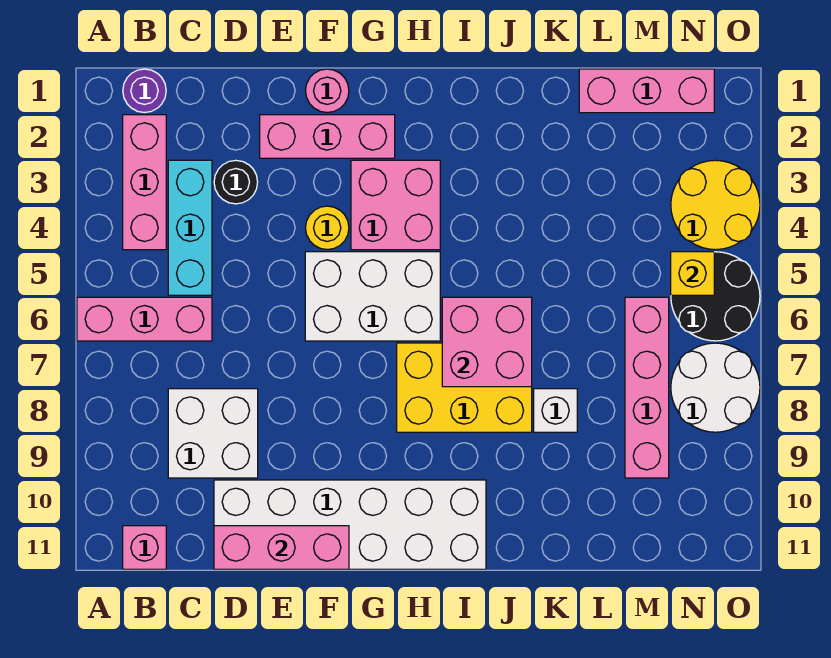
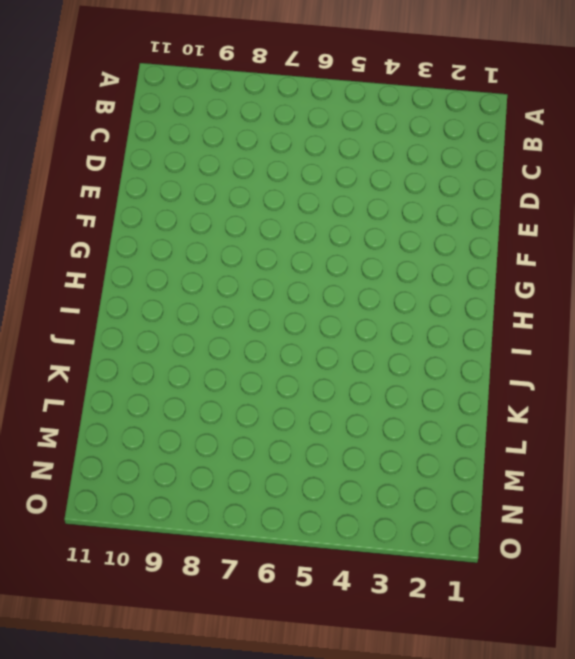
none -> pink brick A6:C6 level 1
none -> purple round brick B1 level 1
none -> pink brick B2:B4 level 1

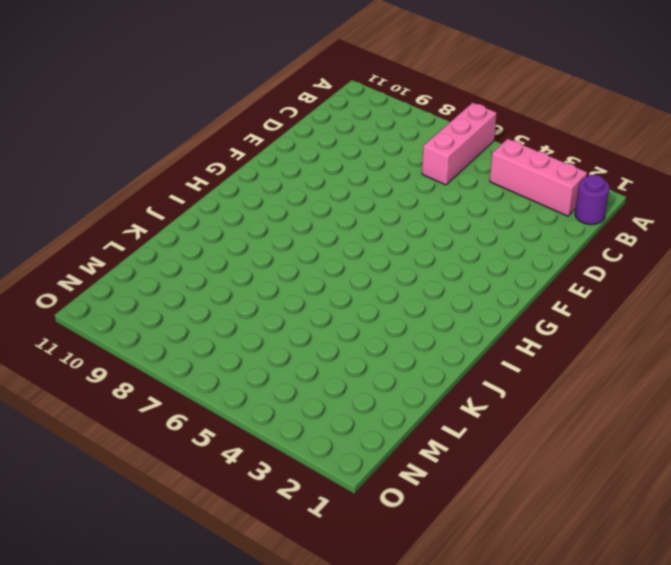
none -> pink brick B11 level 1
none -> cyan brick C3:C5 level 1
none -> white brick C8:D9 level 1

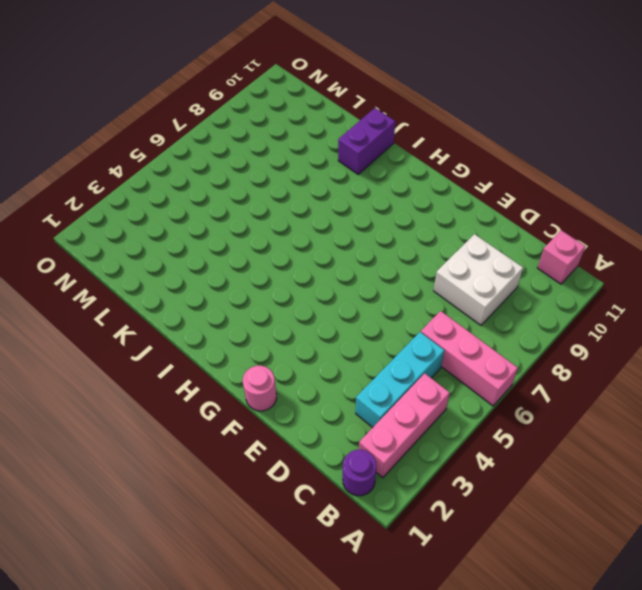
purple brick J10:J11 level 1 -> none
none -> black round brick D3 level 1
none -> white brick D10:I11 level 1
none -> pink brick E2:G2 level 1

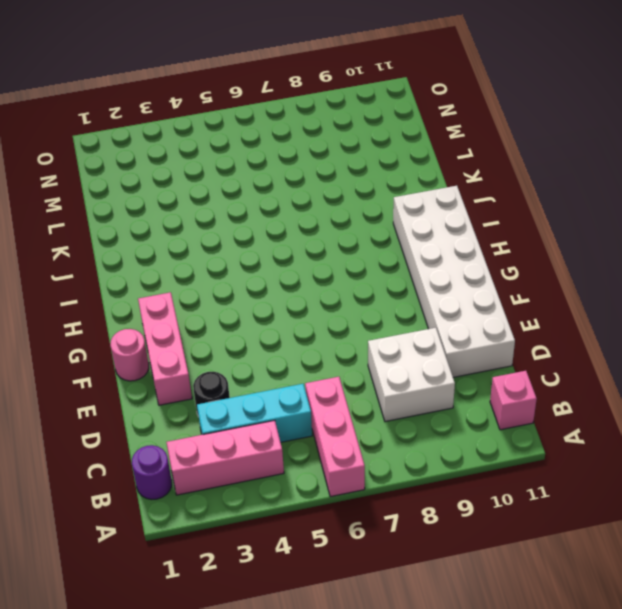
none -> yellow round brick F4 level 1
none -> white brick F5:H6 level 1
none -> pink brick G3:H4 level 1

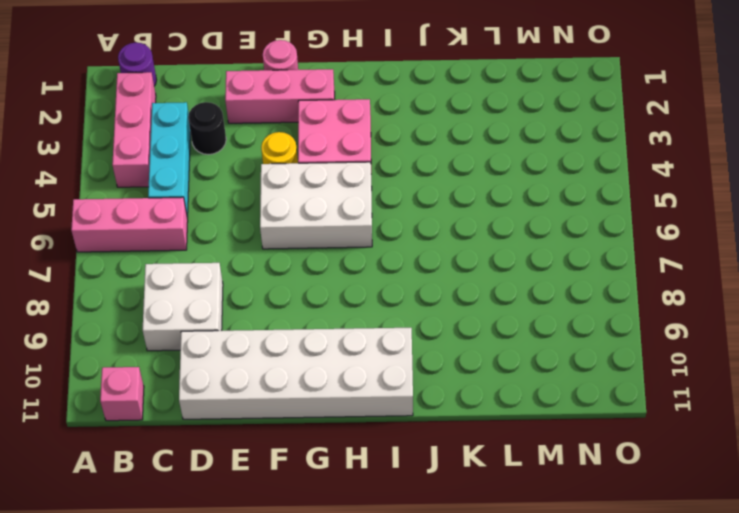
none -> yellow brick H7:J8 level 1
none -> white brick K8 level 1
none -> pink brick L1:N1 level 1

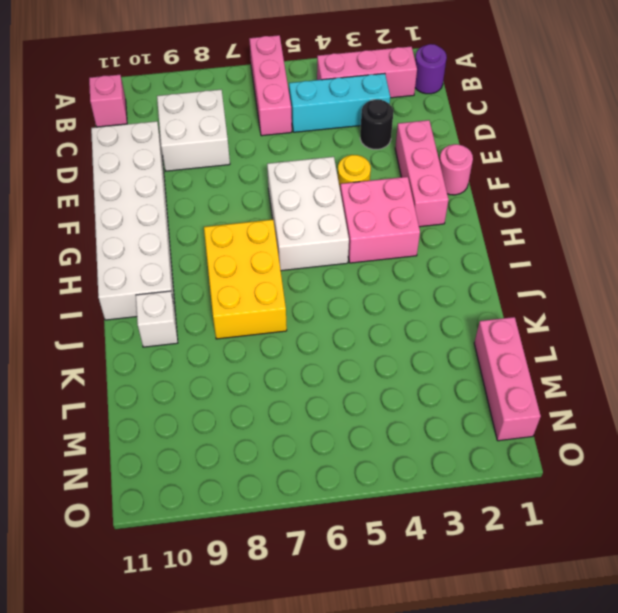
white brick J10 level 1 -> white brick K8 level 1
none -> pink brick M6:M9 level 1
none -> yellow round brick N3:O4 level 1
none -> black round brick N5:O6 level 1

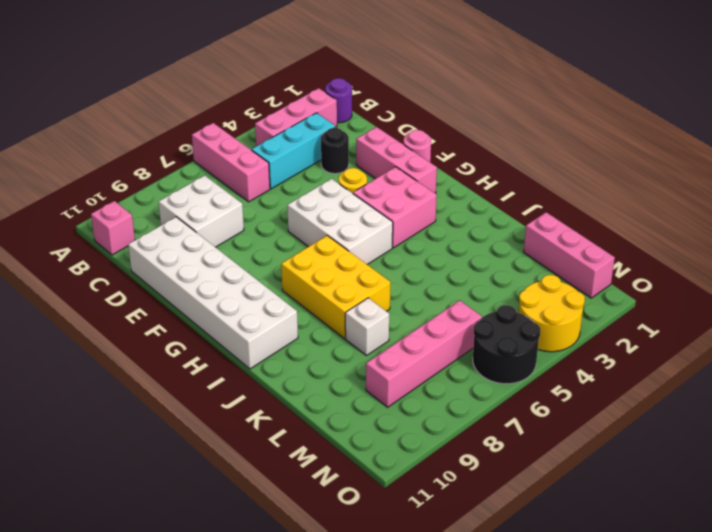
none -> white round brick N7:O8 level 1
none -> pink brick D11:F11 level 2
none -> pink brick I6:J7 level 2

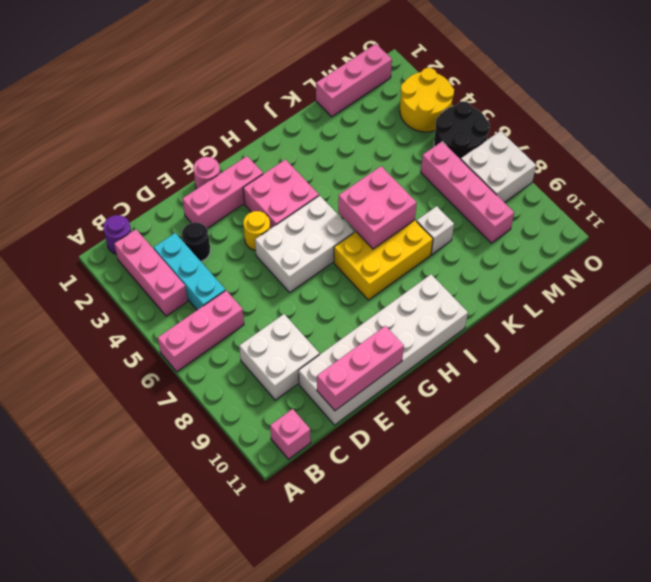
white brick N7:O8 level 1 -> white round brick N7:O8 level 1
none -> yellow brick N5 level 2

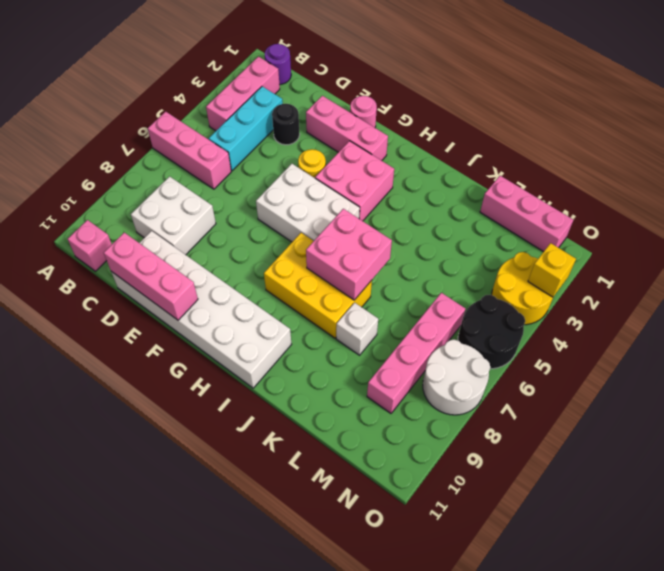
yellow brick O3 level 2 -> yellow brick N5 level 2

